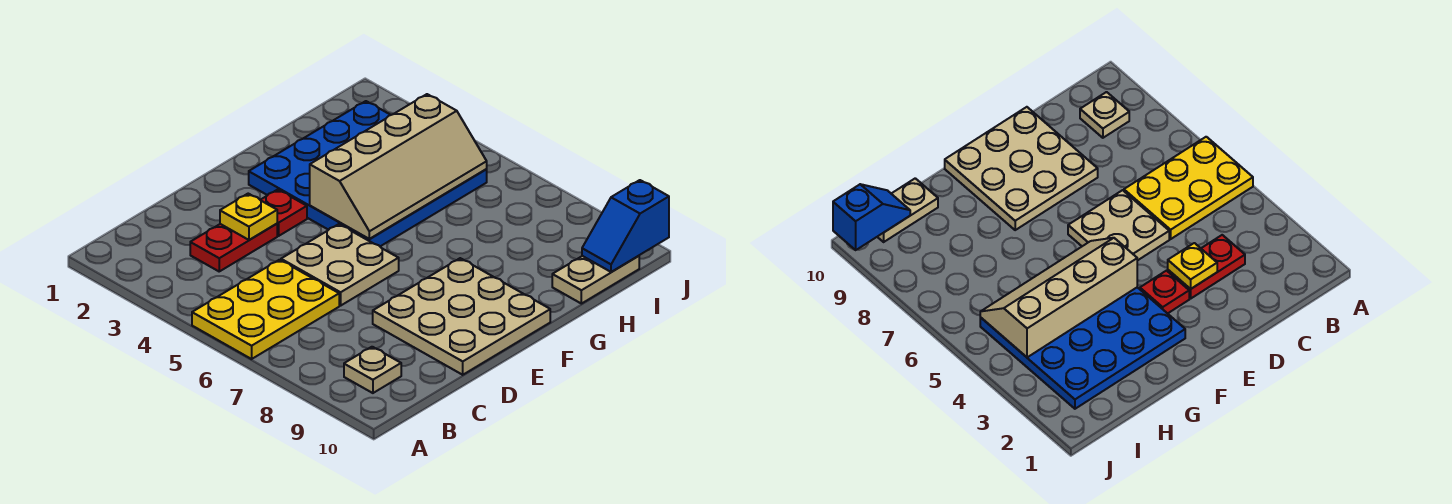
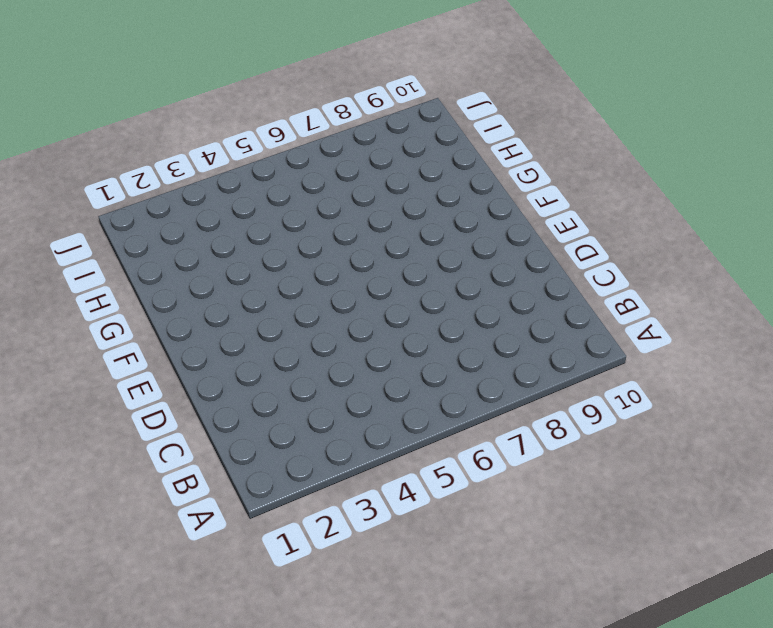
none -> yellow plate A5:C6 level 1
none -> tan plate B9 level 1

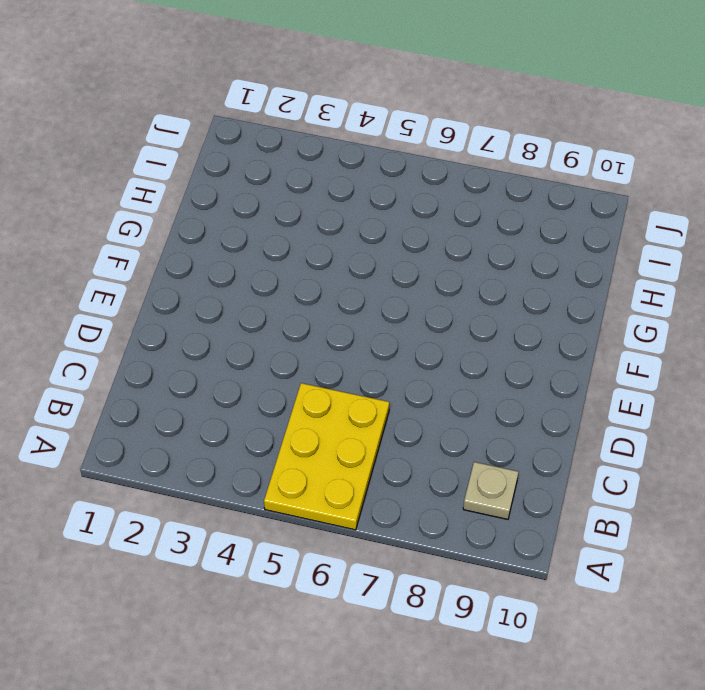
none -> red plate C3:D3 level 1
none -> tan plate D5:E6 level 1

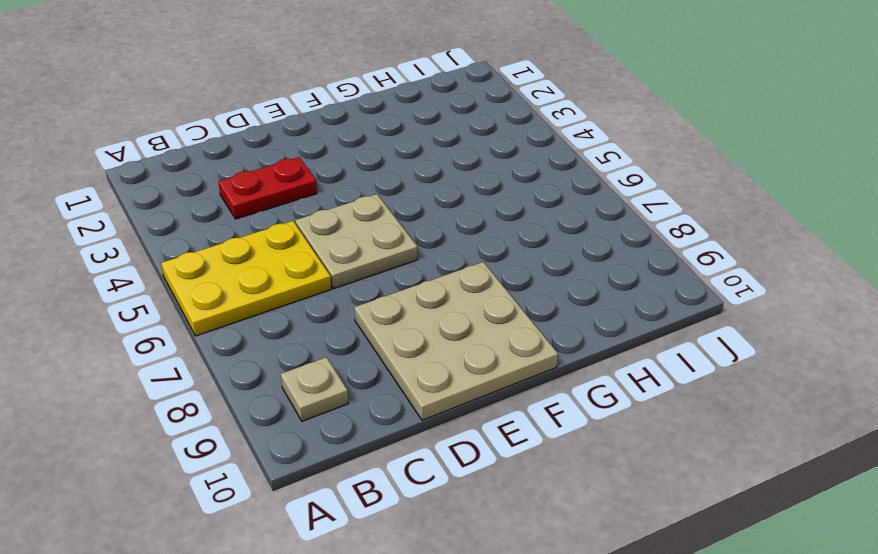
none -> red plate E3 level 1
none -> blue plate F2:I5 level 1

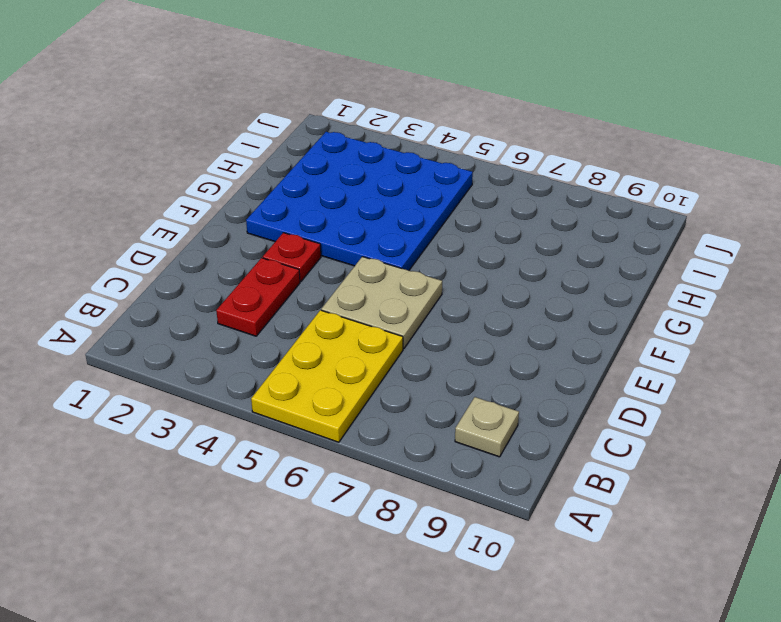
none -> tan plate D8:F10 level 1
none -> tan plate H10:I10 level 1

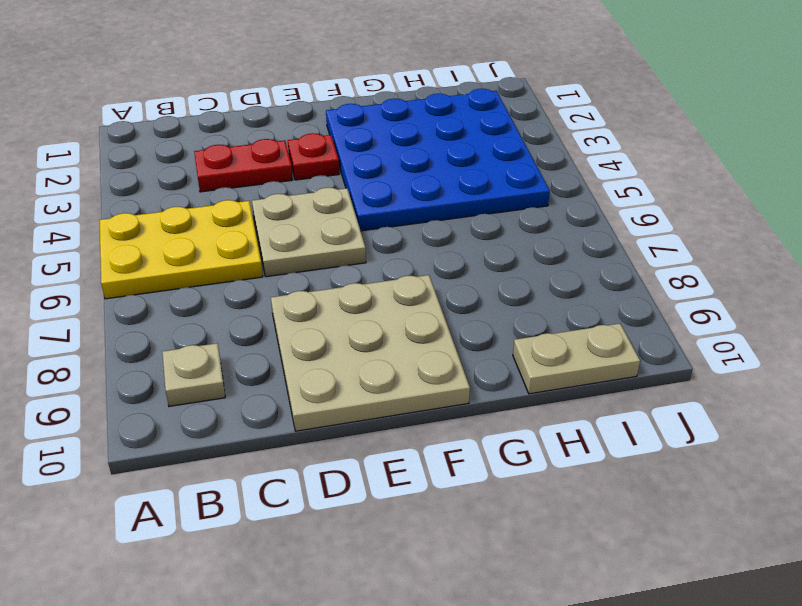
none -> yellow plate D3 level 2
none -> tan slope F4:I5 level 2 top 4

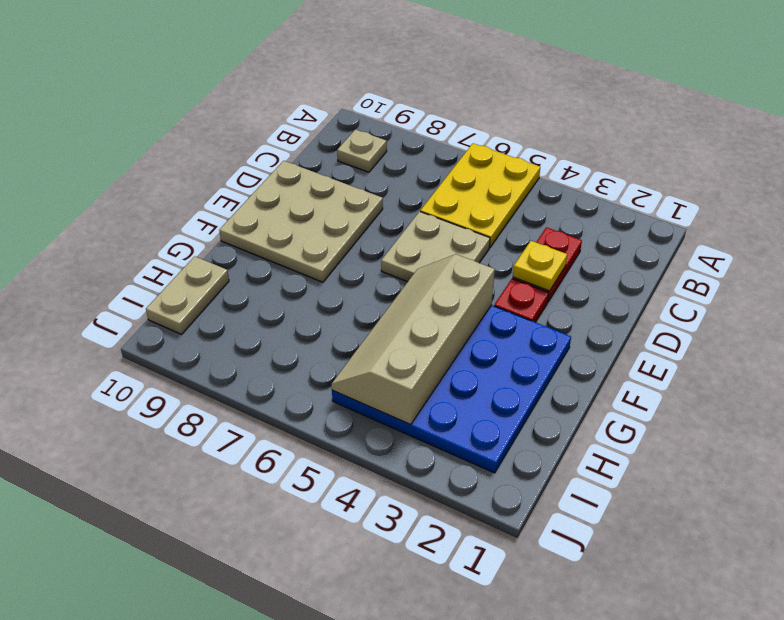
none -> blue slope I10:J10 level 2 top J

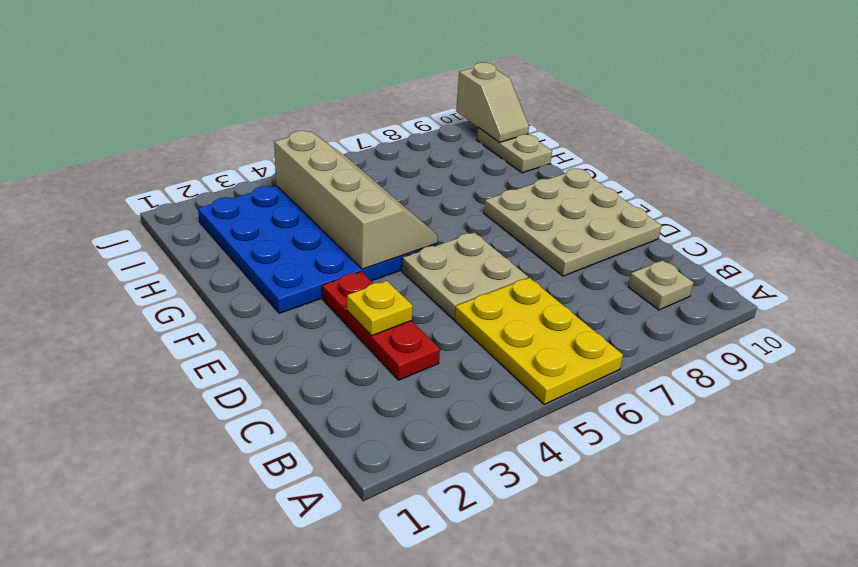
tan slope I10:J10 level 2 top J -> blue slope I10:J10 level 2 top J

